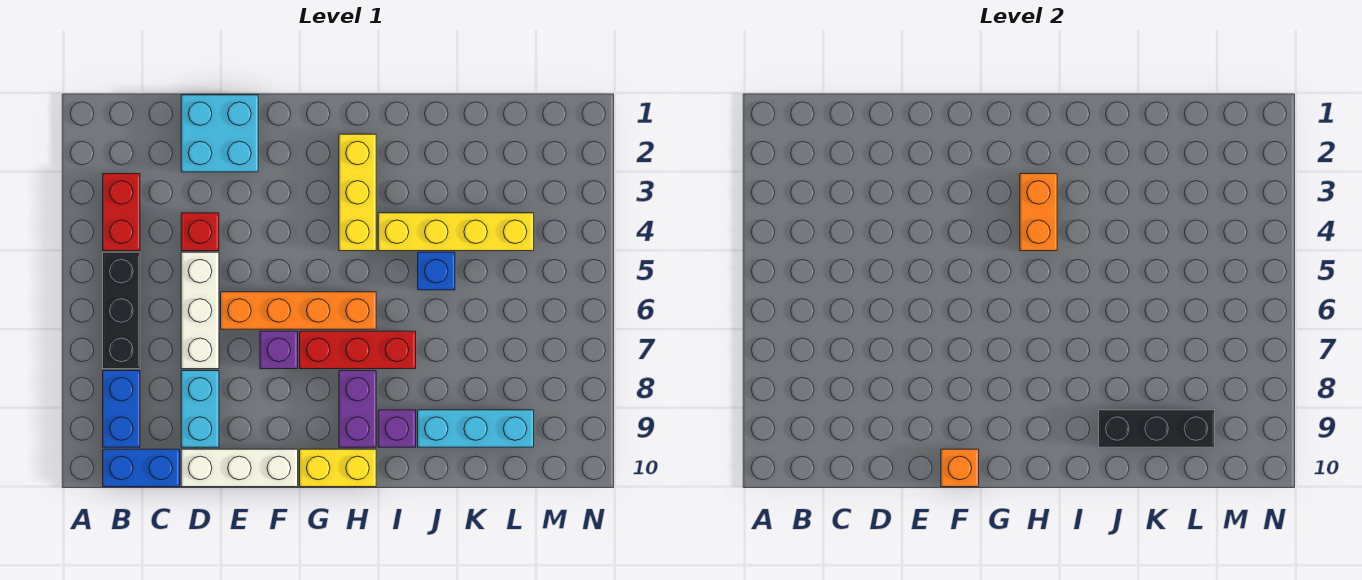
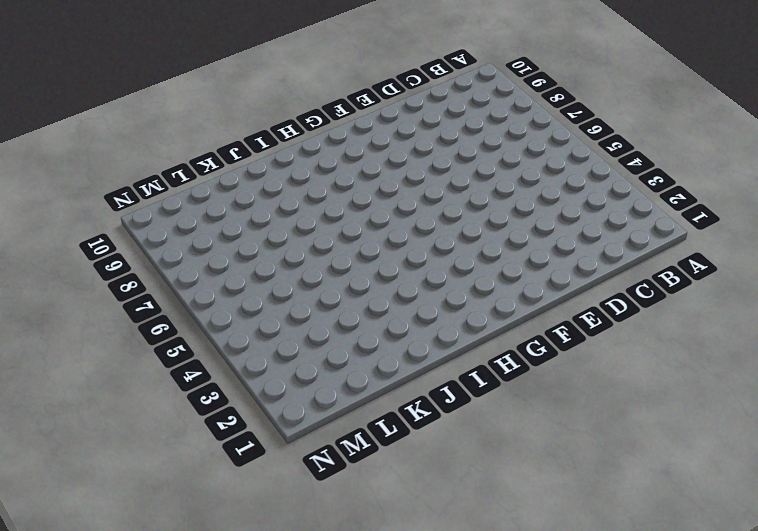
none -> red brick B3:B4 level 1
none -> black brick B5:B7 level 1
none -> blue brick B8:B9 level 1

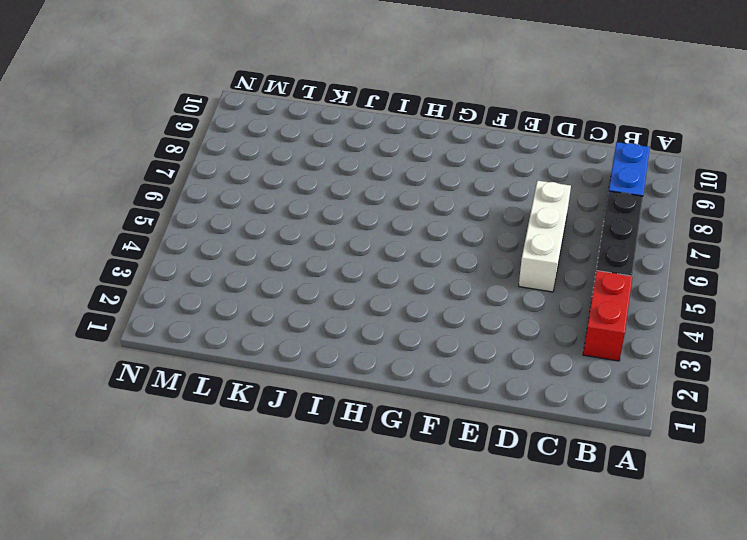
none -> blue brick B10:C10 level 1
none -> cyan brick D1:E2 level 1
none -> red brick D4 level 1

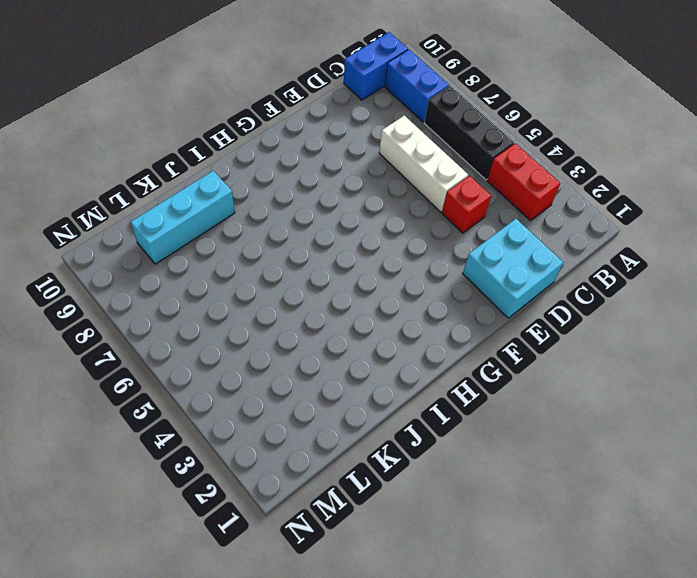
none -> cyan brick D8:D9 level 1
none -> white brick D10:F10 level 1
none -> orange brick E6:H6 level 1

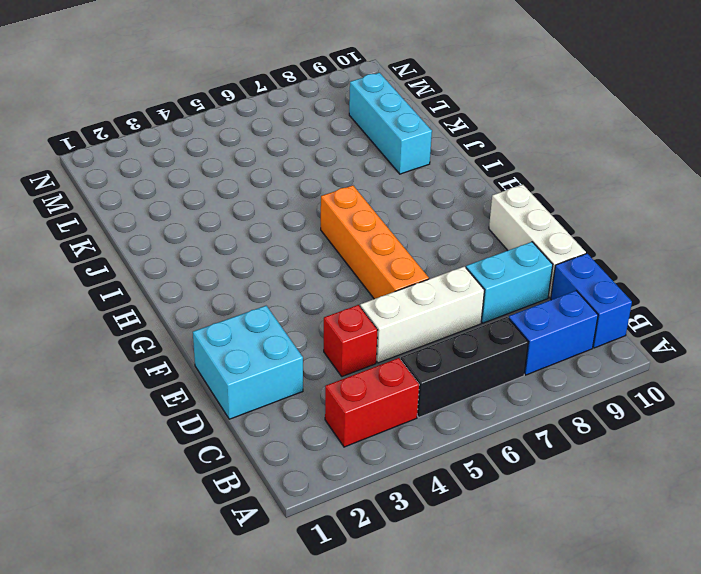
none -> purple brick F7 level 1
none -> red brick G7:I7 level 1
none -> yellow brick G10:H10 level 1

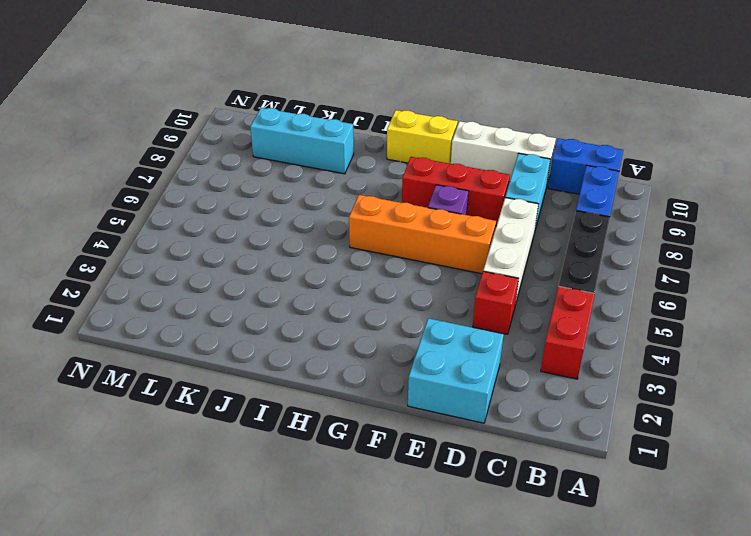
red brick E8:G8 level 1 -> red brick G7:I7 level 1
none -> yellow brick H2:H4 level 1
none -> purple brick H8:H9 level 1
none -> yellow brick I4:L4 level 1

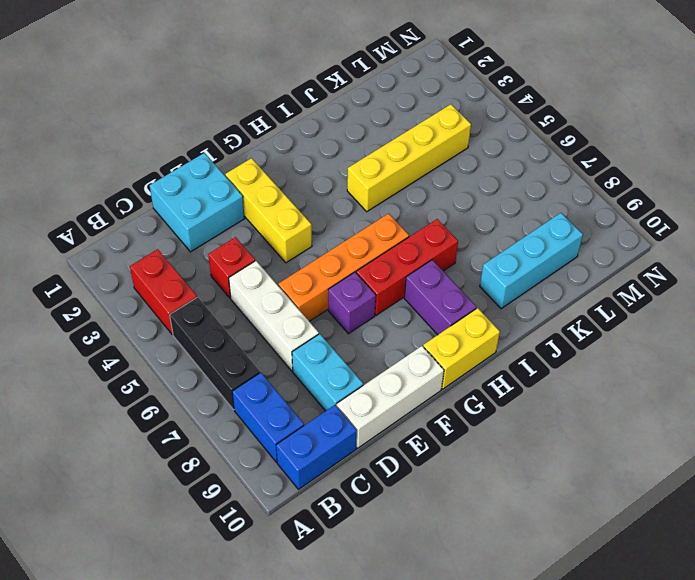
yellow brick F2:F4 level 1 -> yellow brick H2:H4 level 1
none -> purple brick I9 level 1
none -> blue brick J5 level 1
none -> orange brick F10 level 2

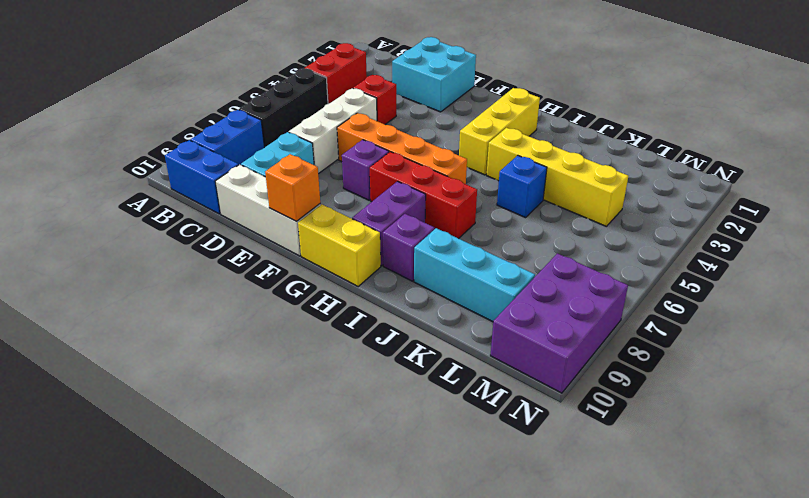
purple brick M8:N10 level 1 -> none
none -> orange brick H3:H4 level 2
none -> black brick J9:L9 level 2

